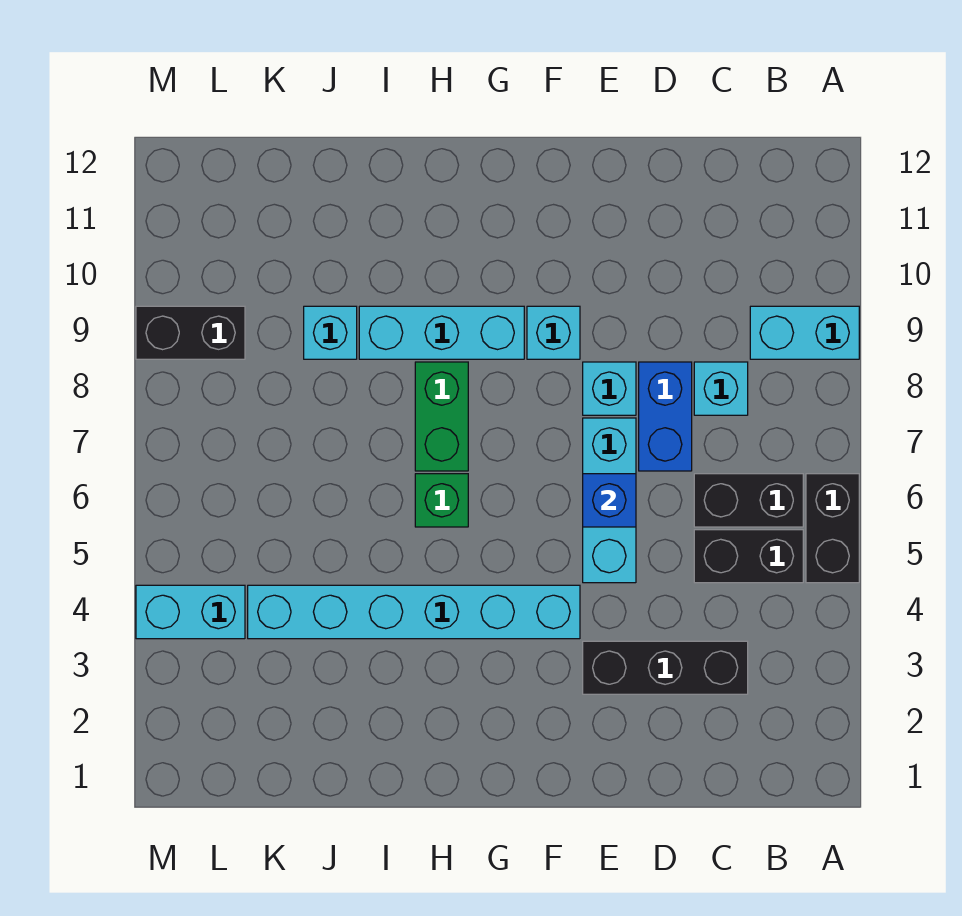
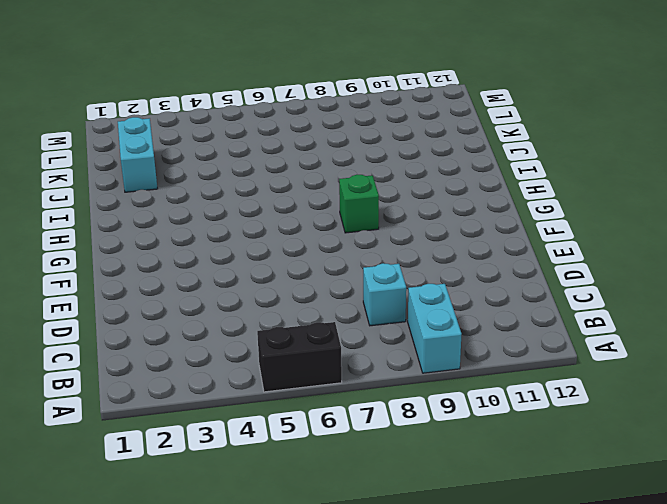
green brick G8 level 1 -> green brick H6 level 1
cyan brick J2:K2 level 1 -> cyan brick L4:M4 level 1
none -> black brick B5:C5 level 1
none -> black brick B6:C6 level 1
none -> black brick C3:E3 level 1

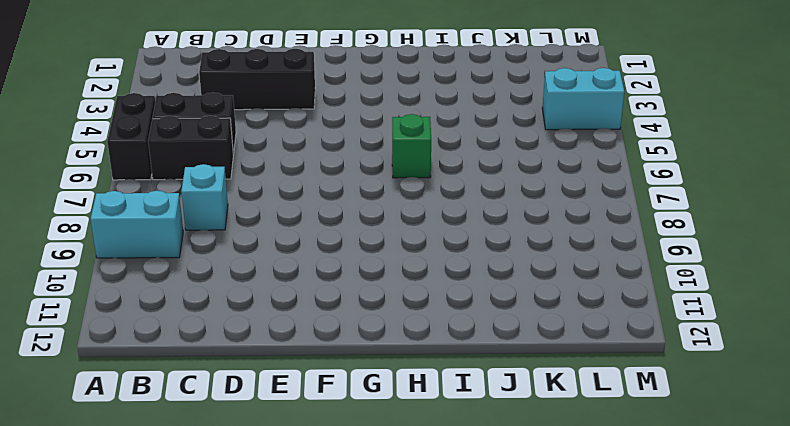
none -> blue brick D7:D8 level 1
none -> cyan brick E5:E7 level 1
none -> cyan brick E8 level 1

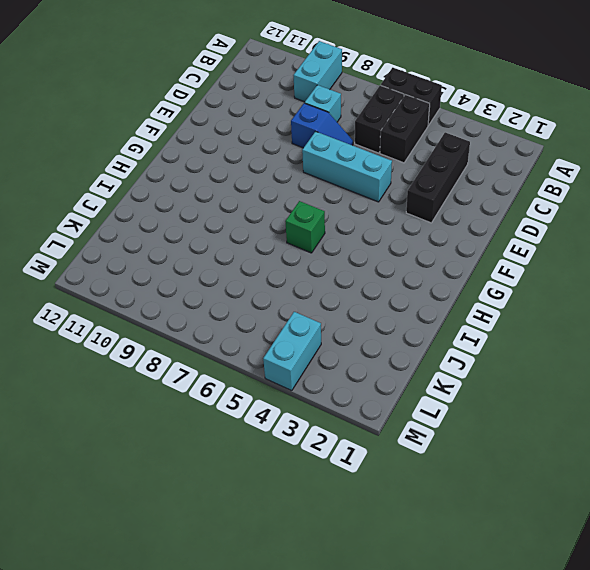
blue slope D7:D8 level 1 top 8 -> blue brick D7:D8 level 1
none -> cyan brick E8 level 1
none -> cyan brick F4:K4 level 1
none -> cyan brick F9 level 1

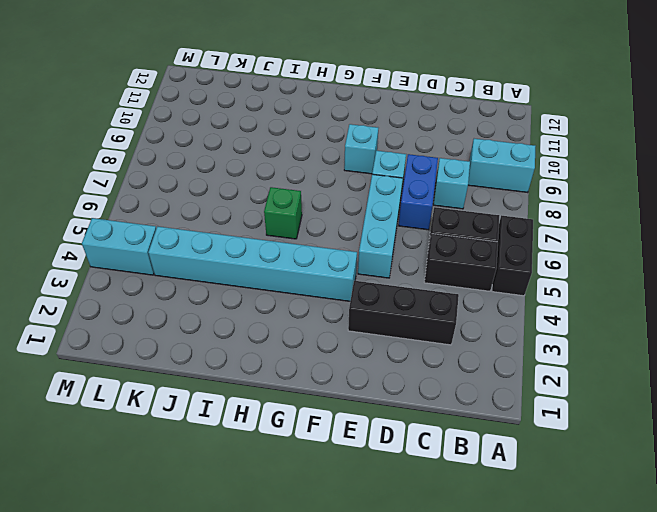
none -> cyan brick G9:I9 level 1
none -> green brick H7:H8 level 1
none -> cyan brick J9 level 1

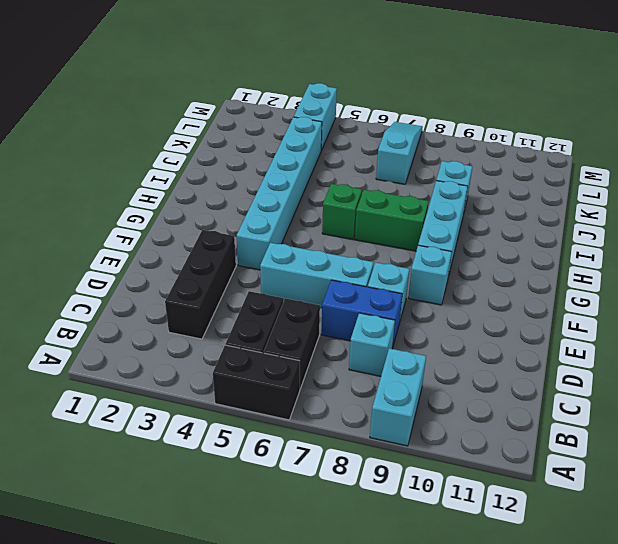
cyan slope K7:M7 level 1 top K -> none
none -> black brick L9:M9 level 1
none -> blue brick E6 level 2

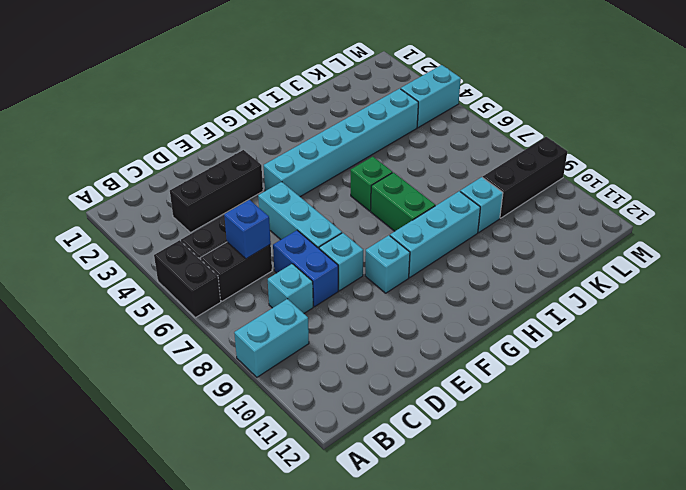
blue brick C6 level 2 -> blue brick E6 level 2
black brick K9:M9 level 1 -> black brick L9:M9 level 1

